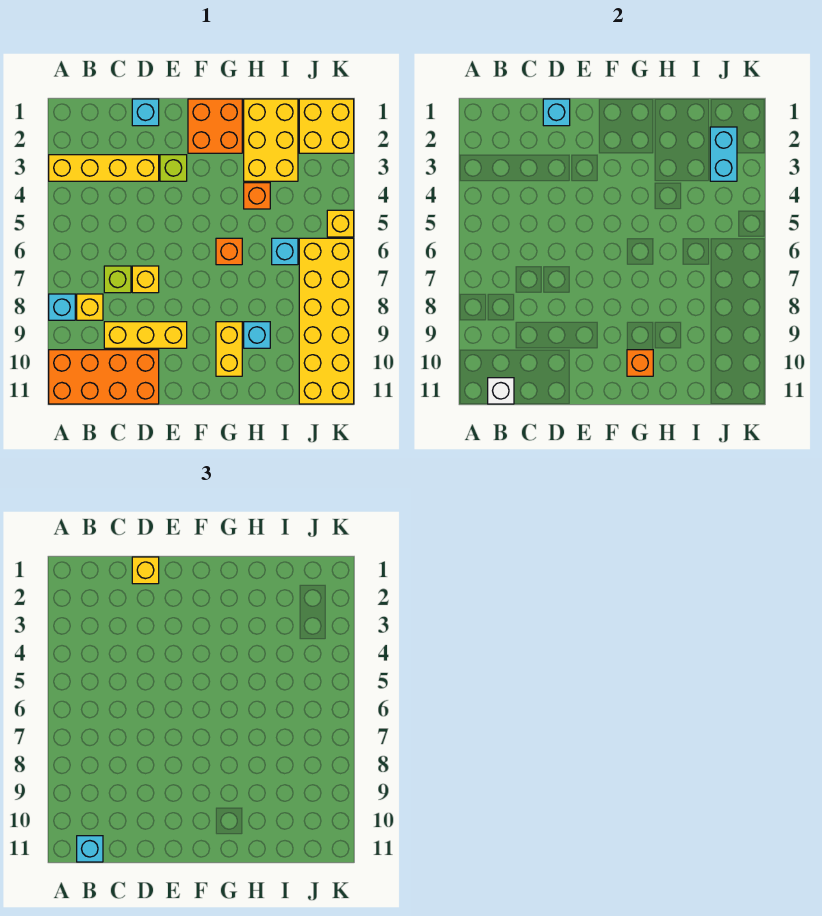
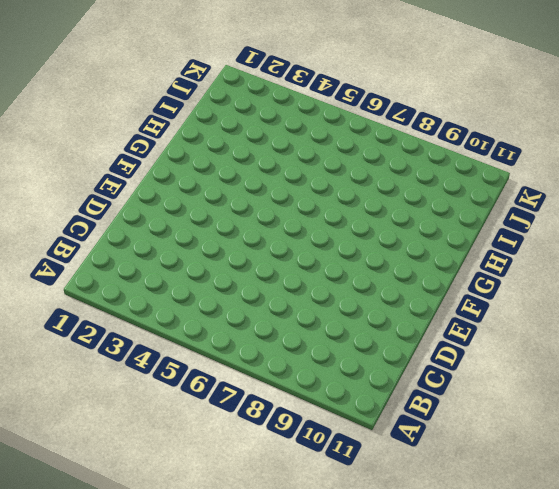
none -> yellow brick A3:D3 level 1
none -> cyan brick A8 level 1
none -> orange brick A10:D11 level 1

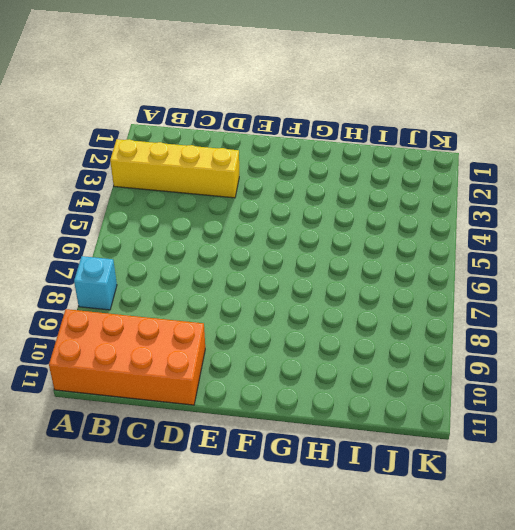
none -> yellow brick B8 level 1
none -> lime brick C7 level 1
none -> yellow brick C9:E9 level 1

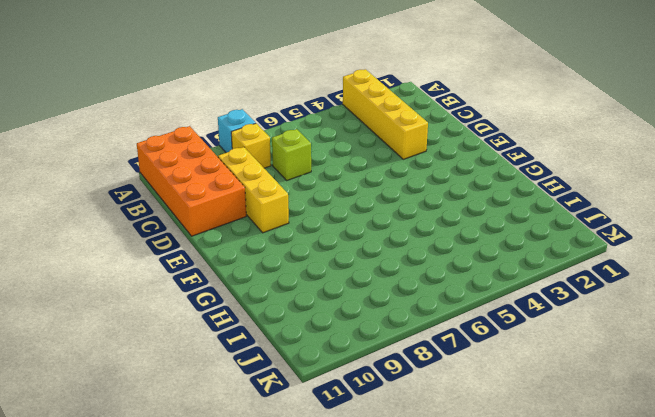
none -> cyan brick D1 level 1
none -> yellow brick D7 level 1
none -> lime brick E3 level 1

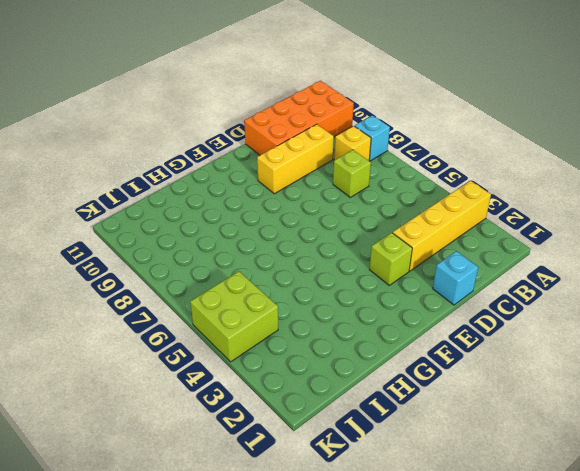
lime brick J4:K5 level 1 -> yellow brick K5 level 1
none -> yellow brick D7 level 1
none -> orange brick F1:G2 level 1
none -> orange brick G6 level 1

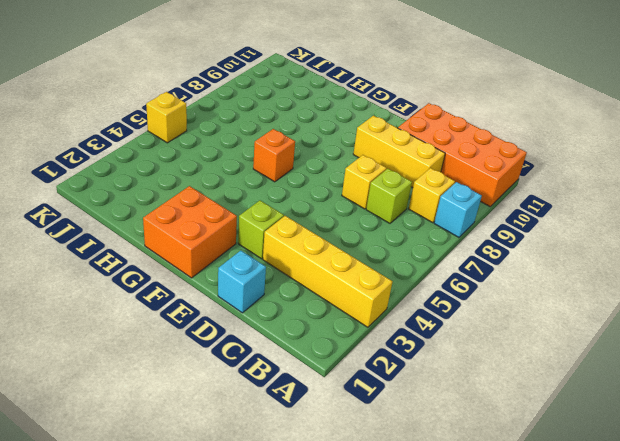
none -> yellow brick G9:G10 level 1
none -> yellow brick H1:I3 level 1
none -> orange brick H4 level 1

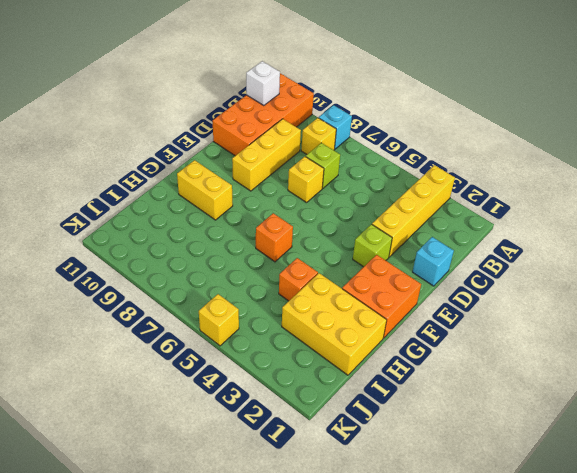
none -> cyan brick H9 level 1
none -> cyan brick I6 level 1
none -> yellow brick J1:K2 level 1

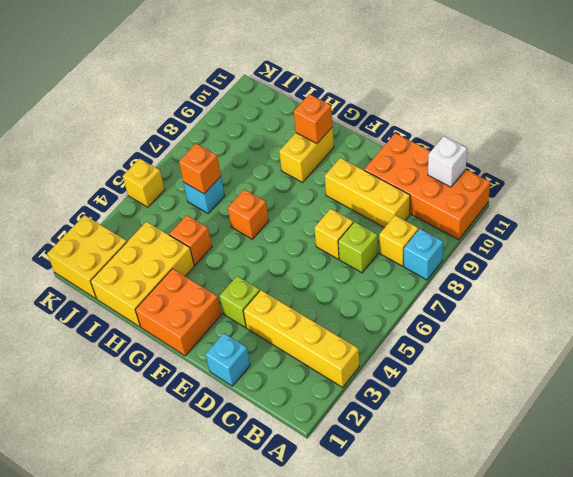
orange brick I6 level 2 -> none
none -> cyan brick H9 level 1
none -> yellow brick J6:K11 level 1
none -> cyan brick D1 level 2

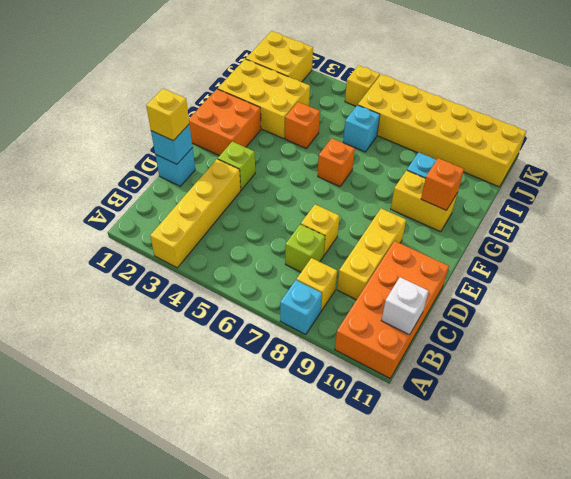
none -> cyan brick J2:J3 level 2
none -> cyan brick B11 level 3

